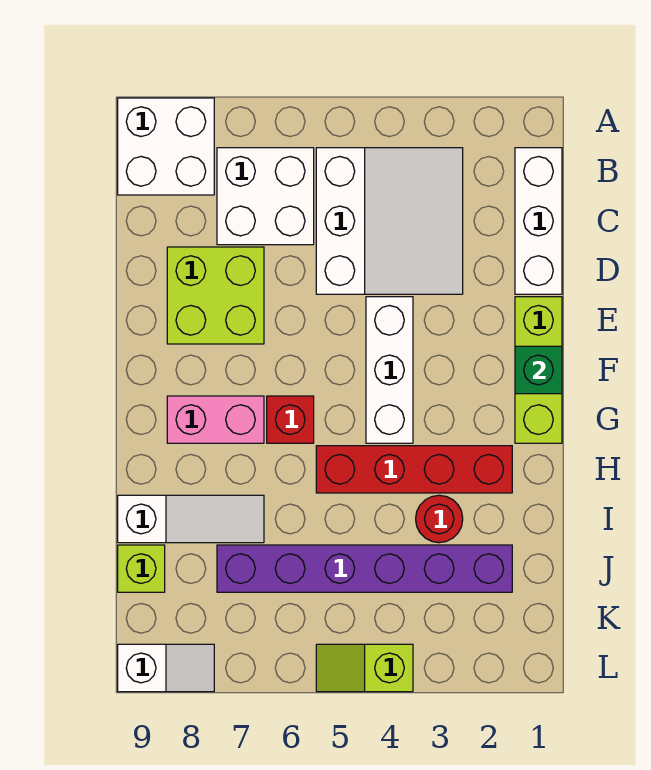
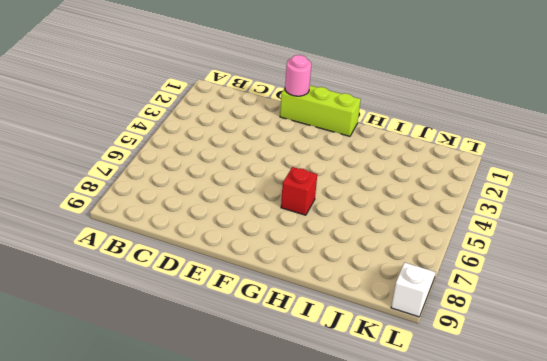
pink round brick E1 level 2 -> none
none -> white brick A8:B9 level 1
none -> white brick B1:D1 level 1
none -> white slope B3:D5 level 1 top 5

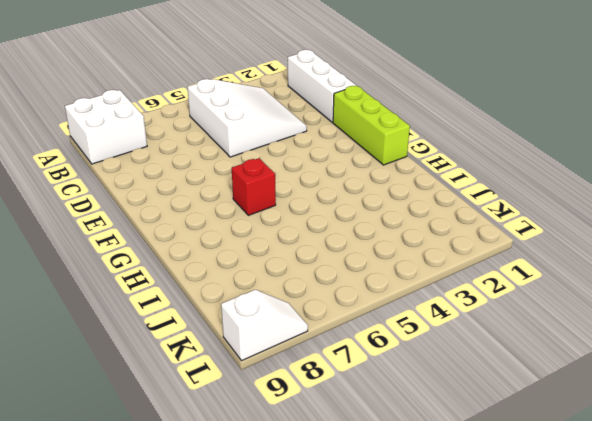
none -> white brick B6:C7 level 1
none -> lime brick D7:E8 level 1
none -> white brick E4:G4 level 1

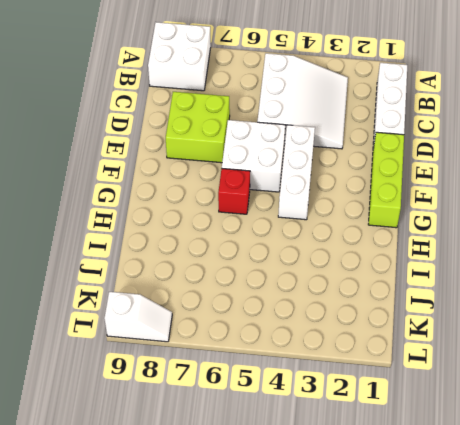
white brick E5:F6 level 1 -> white brick B6:C7 level 1
none -> pink brick G7:G8 level 1
none -> red brick H2:H5 level 1
none -> red round brick I3 level 1

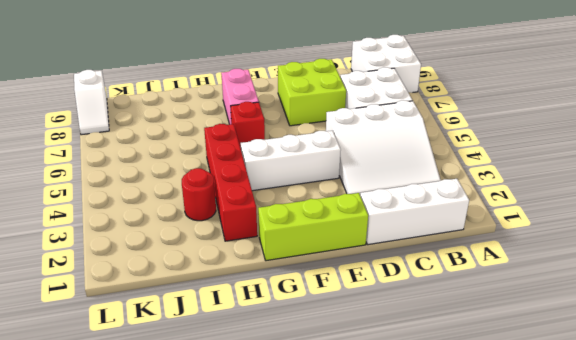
none -> white slope I7:I9 level 1 top 9
none -> purple brick J2:J7 level 1
none -> lime brick J9 level 1

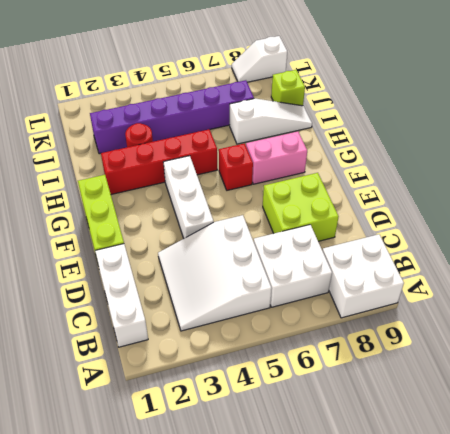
white slope I7:I9 level 1 top 7 -> white slope I7:I9 level 1 top 9
none -> lime slope L4:L5 level 1 top 4
none -> green brick F1 level 2

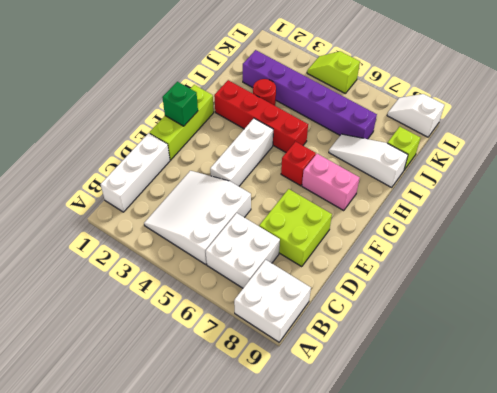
lime slope L4:L5 level 1 top 5 -> lime slope L4:L5 level 1 top 4

